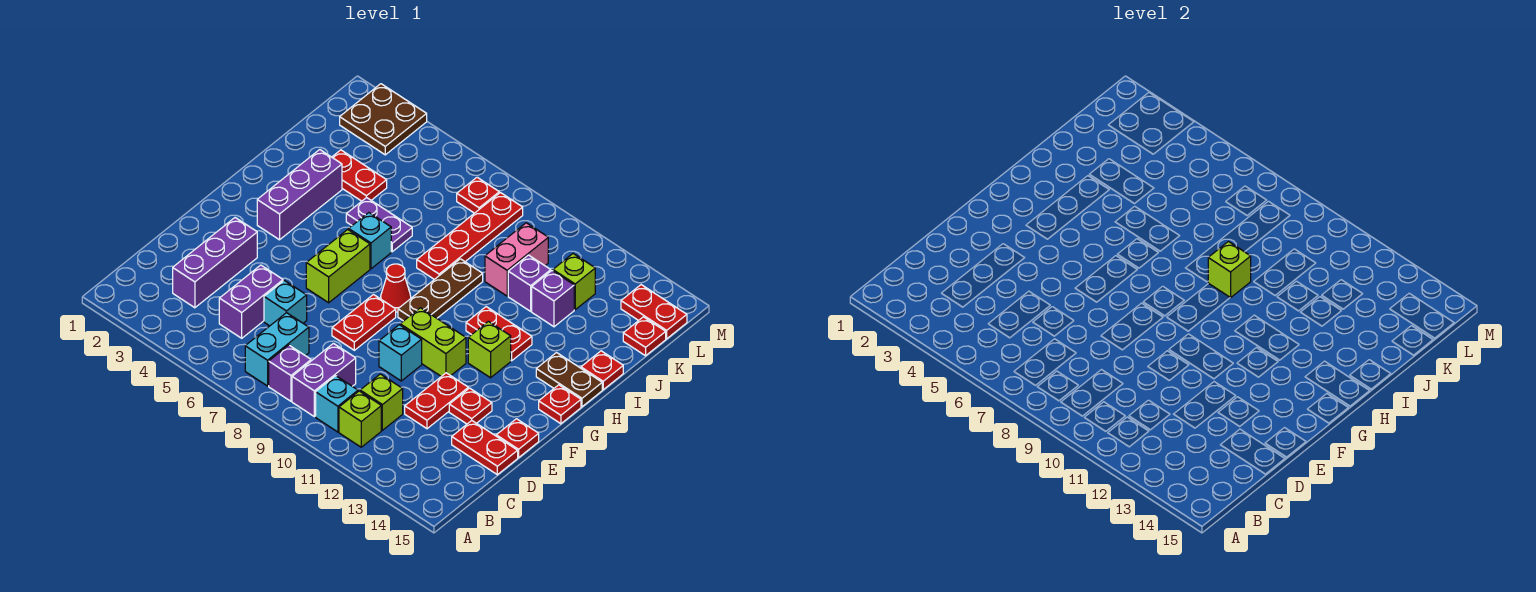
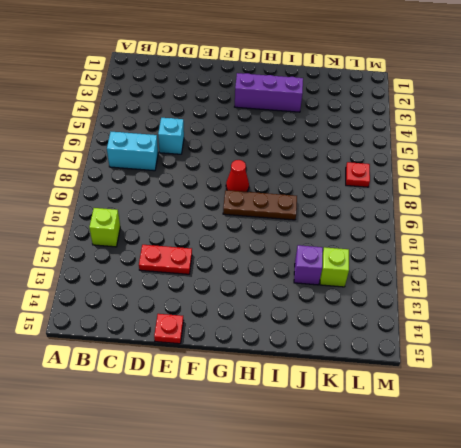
none -> purple brick B8 level 1
none -> purple brick B9:C9 level 1
none -> cyan brick B10 level 1
none -> purple brick C3:E3 level 1

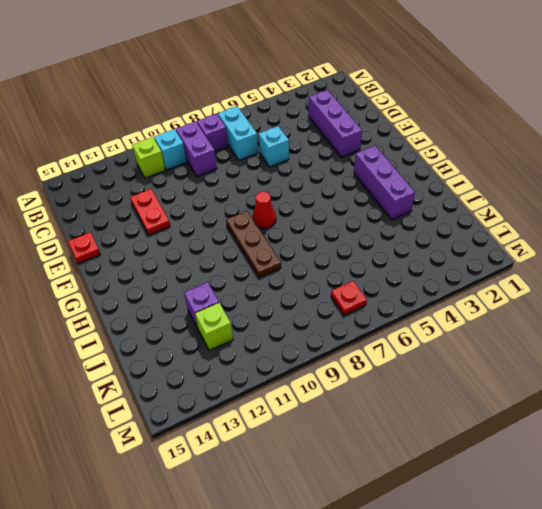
none -> purple brick C5:D5 level 1
none -> lime brick C11 level 1
none -> red plate D14:D15 level 1
none -> red plate E8:F8 level 1

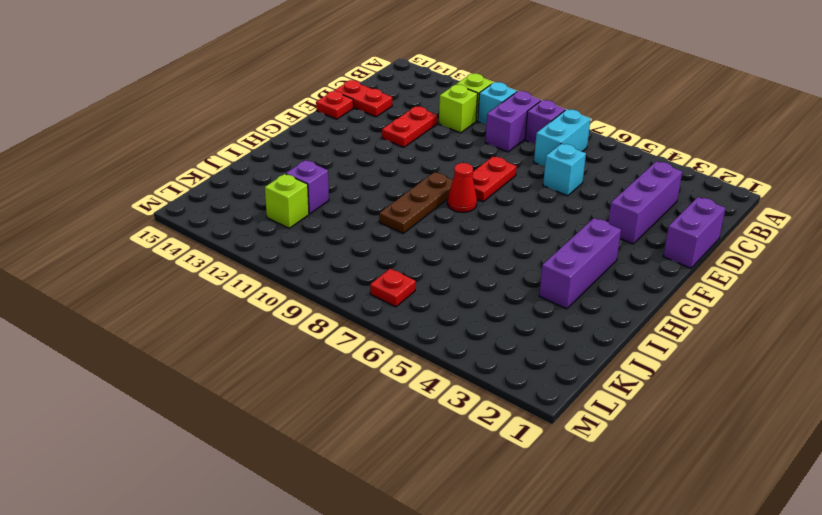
purple brick D1:E1 level 1 -> purple brick C5:D5 level 1
none -> cyan brick E10 level 1
none -> red plate E13 level 1
none -> lime brick F6:G6 level 1
none -> lime brick F10:F11 level 1

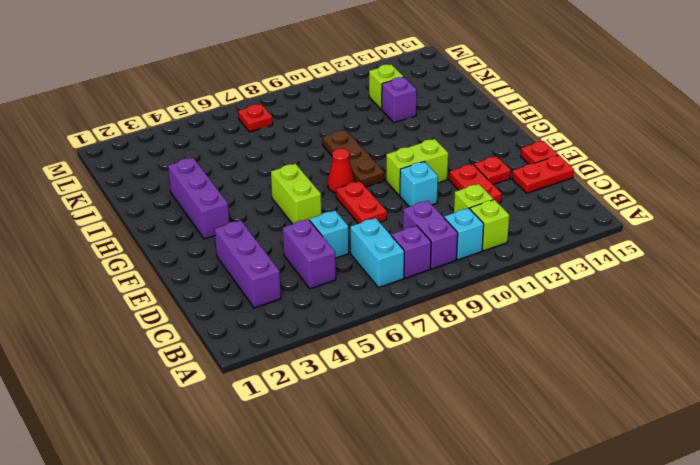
none -> lime brick G12 level 1
none -> red plate G15 level 1
none -> cyan brick H6 level 1
none -> red plate H11:H12 level 1

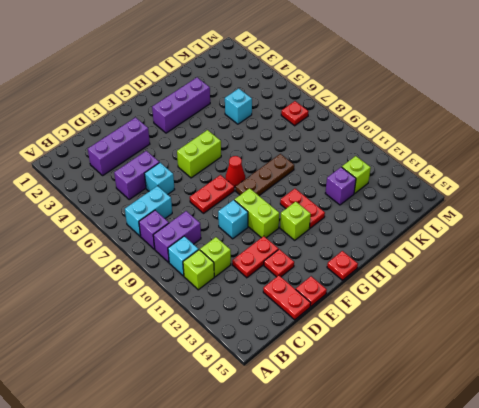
cyan brick J5 level 1 -> cyan brick H6 level 1
none -> brown plate H14:H15 level 1
none -> purple plate I5:I6 level 1
none -> red plate I8:L8 level 1
none -> red plate I15 level 1

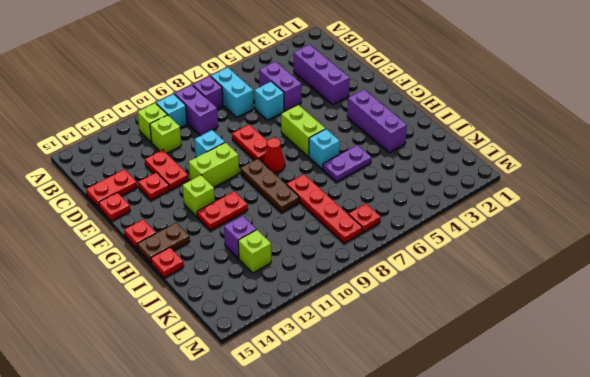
none -> red plate J3:J4 level 1
none -> pink brick J10:K10 level 1
none -> purple brick J11 level 1
none -> red plate K15 level 1

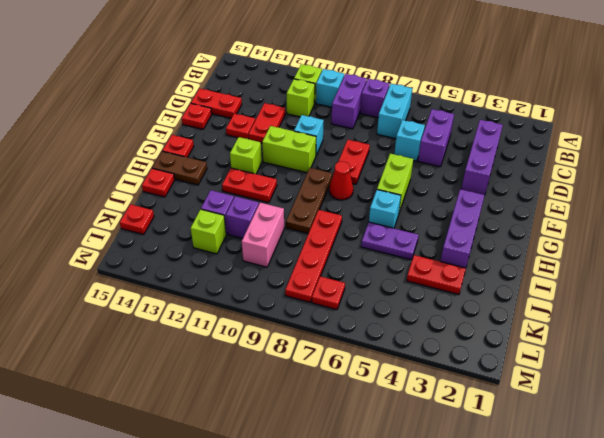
none -> brown plate L2:M3 level 1
none -> red plate L14:L15 level 1
none -> lime brick I9 level 2

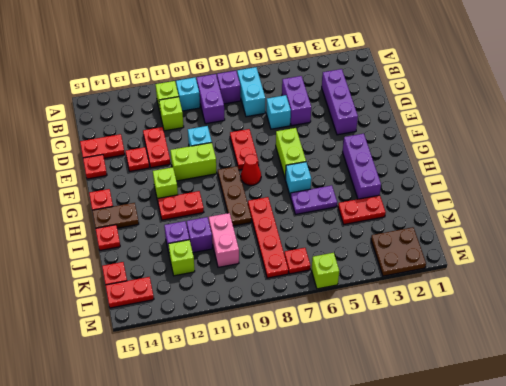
lime brick M6 level 1 -> lime brick I9 level 2

